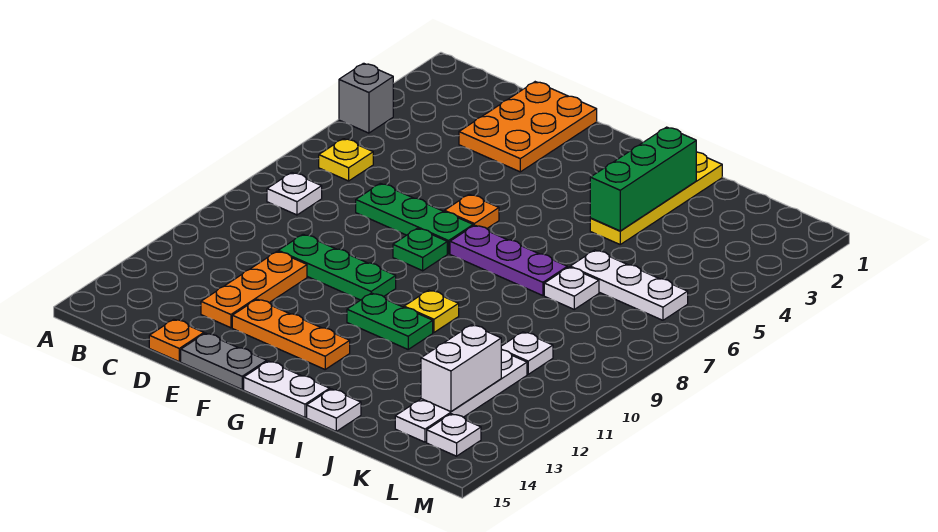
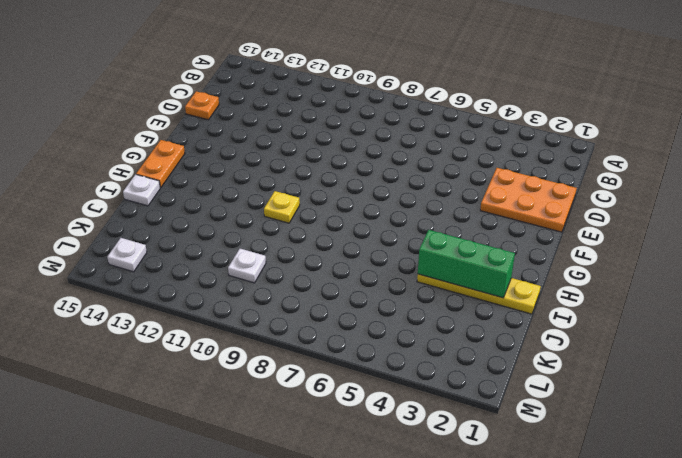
orange plate G15:H15 level 1 -> white plate G15:H15 level 1
none -> grey brick A4 level 1
none -> yellow plate B6 level 1
none -> white plate B8 level 1

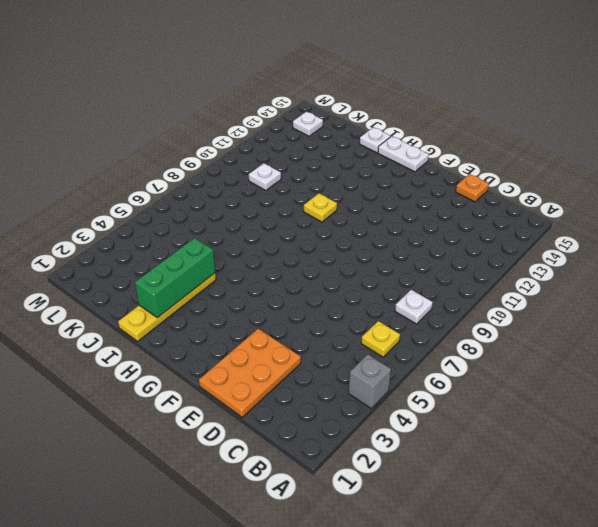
none -> green plate D7:F7 level 1
none -> green plate D10:F10 level 1
none -> orange plate D11:D13 level 1

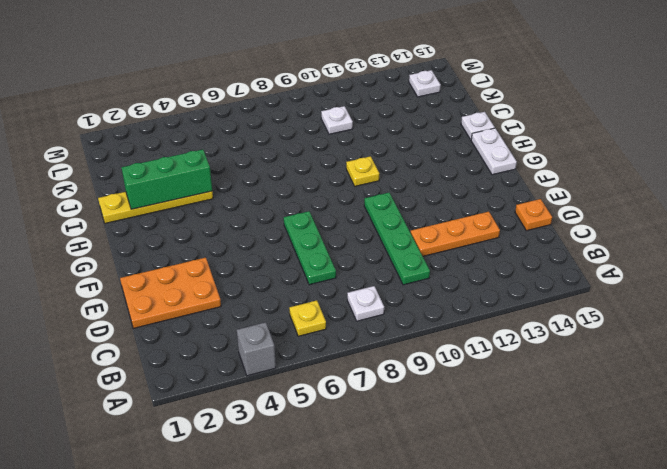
green plate C10:F10 level 1 -> green plate D10:F10 level 1
none -> orange plate E13:G13 level 1
none -> grey plate E15:F15 level 1
none -> orange plate F6 level 1

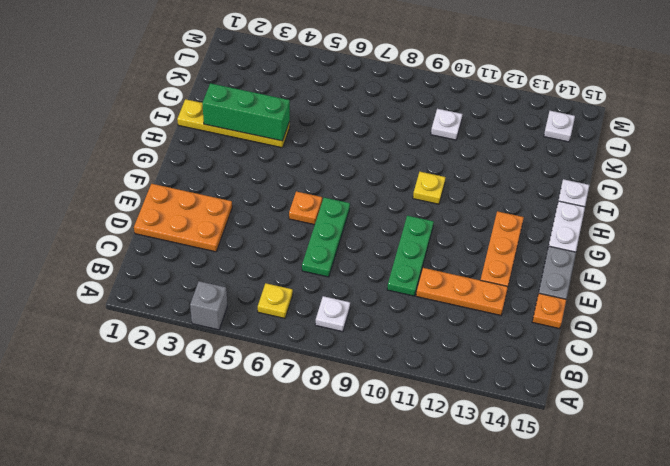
none -> green plate F8 level 1
none -> purple plate G7:I7 level 1
none -> green plate G11:H11 level 1

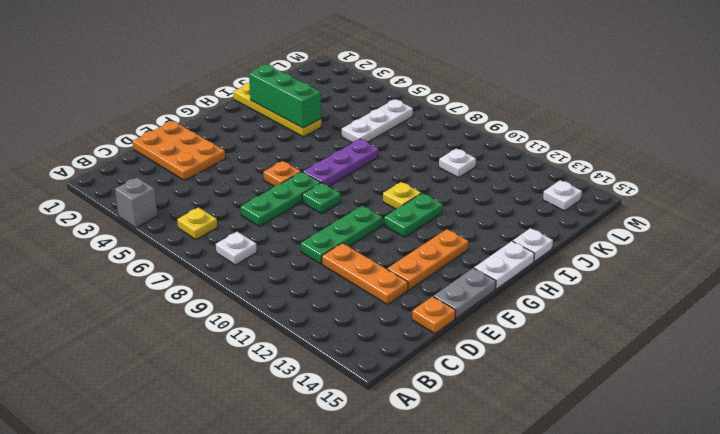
none -> white plate J7 level 1
none -> white plate K11:K14 level 1
none -> white brick K12:K13 level 2

